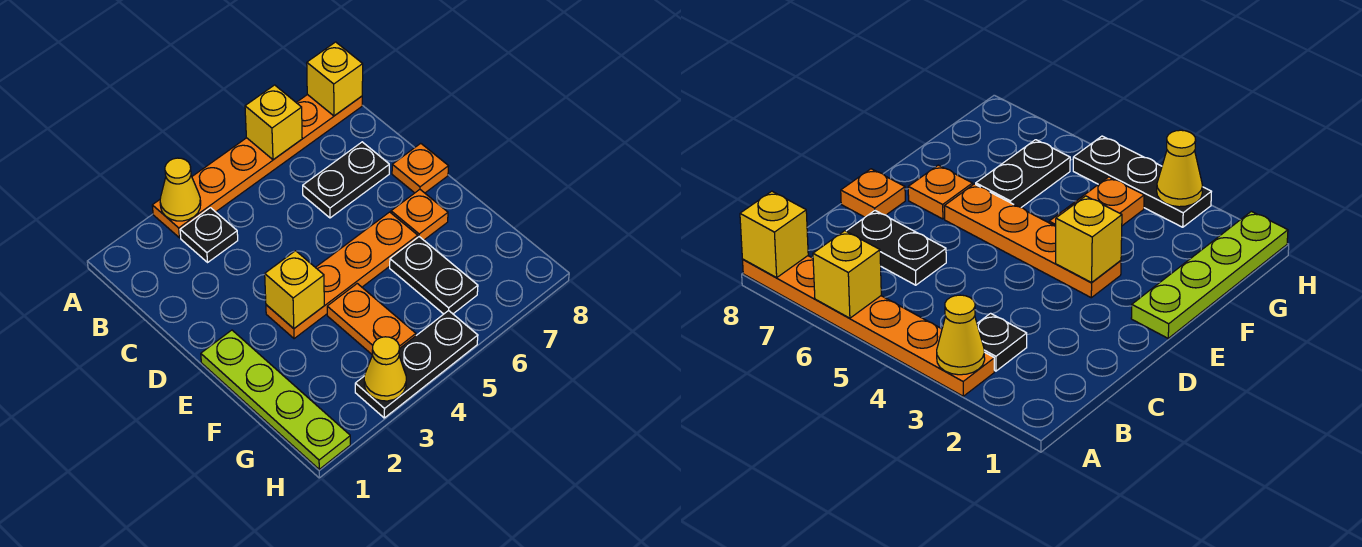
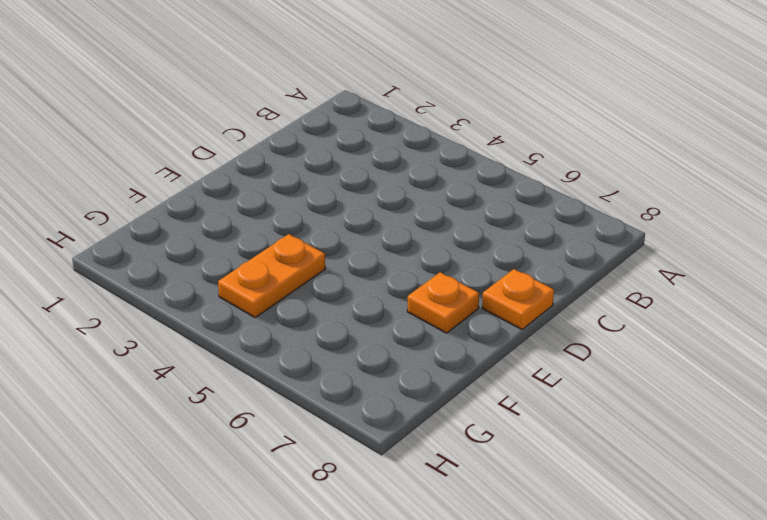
none -> orange plate A3:A8 level 1
none -> black plate B3 level 1
none -> black plate C6:C7 level 1

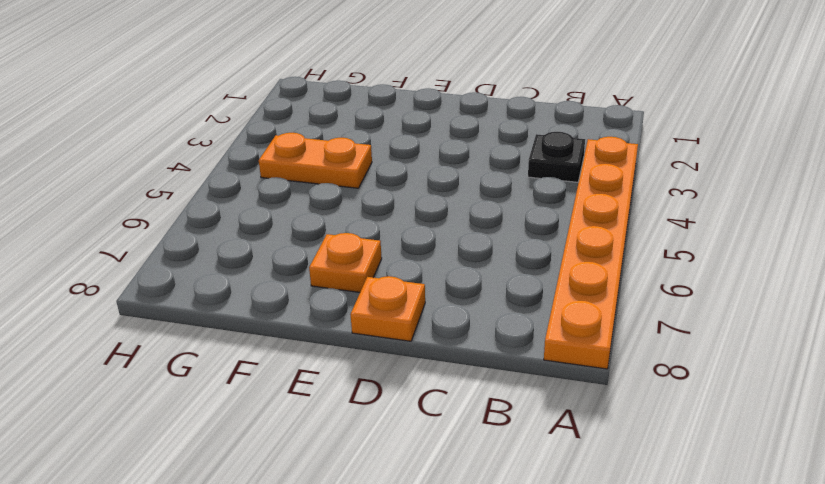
none -> black plate C6:C7 level 1
none -> lime plate E1:H1 level 1
none -> orange plate E3:E6 level 1

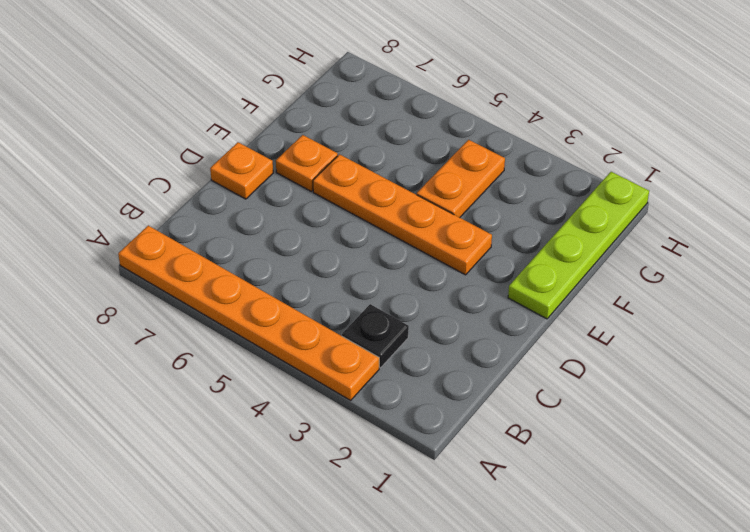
none -> black plate C6:C7 level 1
none -> black plate F6:G6 level 1
none -> black plate H3:H5 level 1

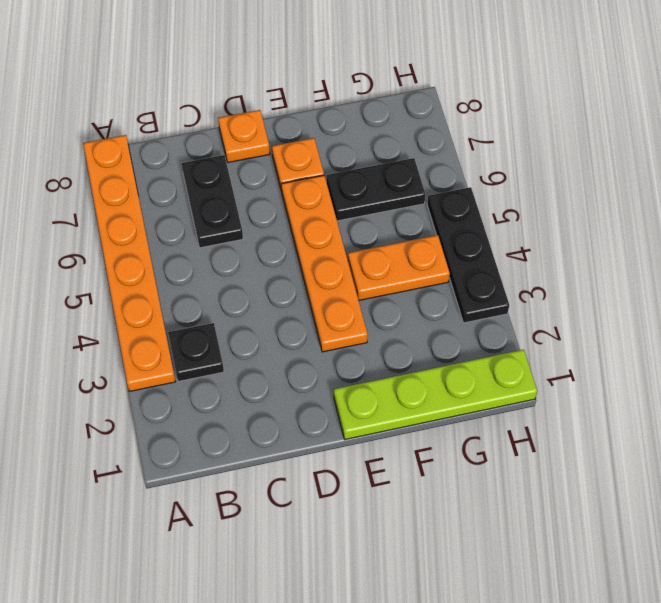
none -> yellow cone A3 level 2
none -> yellow brick A6 level 2
none -> yellow brick A8 level 2

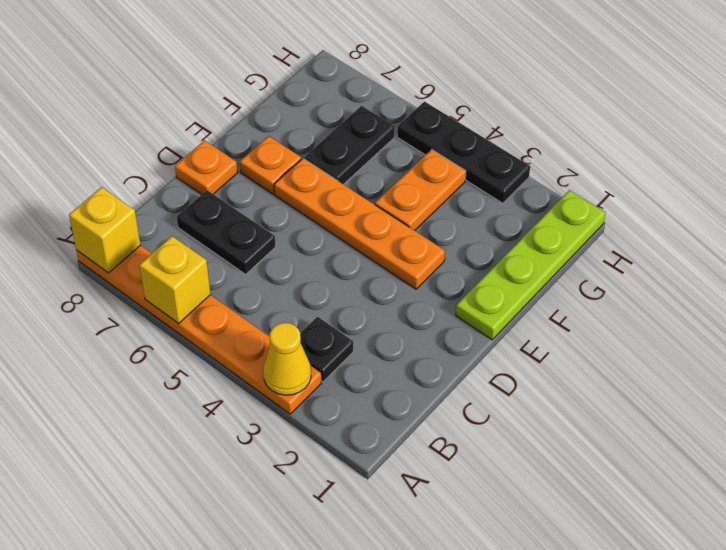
none -> yellow brick E3 level 2
none -> yellow cone H3 level 2

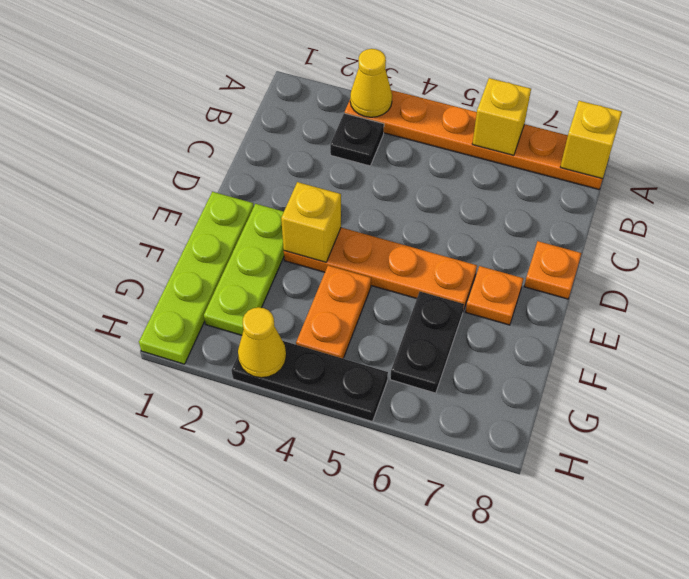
lime plate E2:G2 level 1 -> none
none -> black plate C6:C7 level 1

